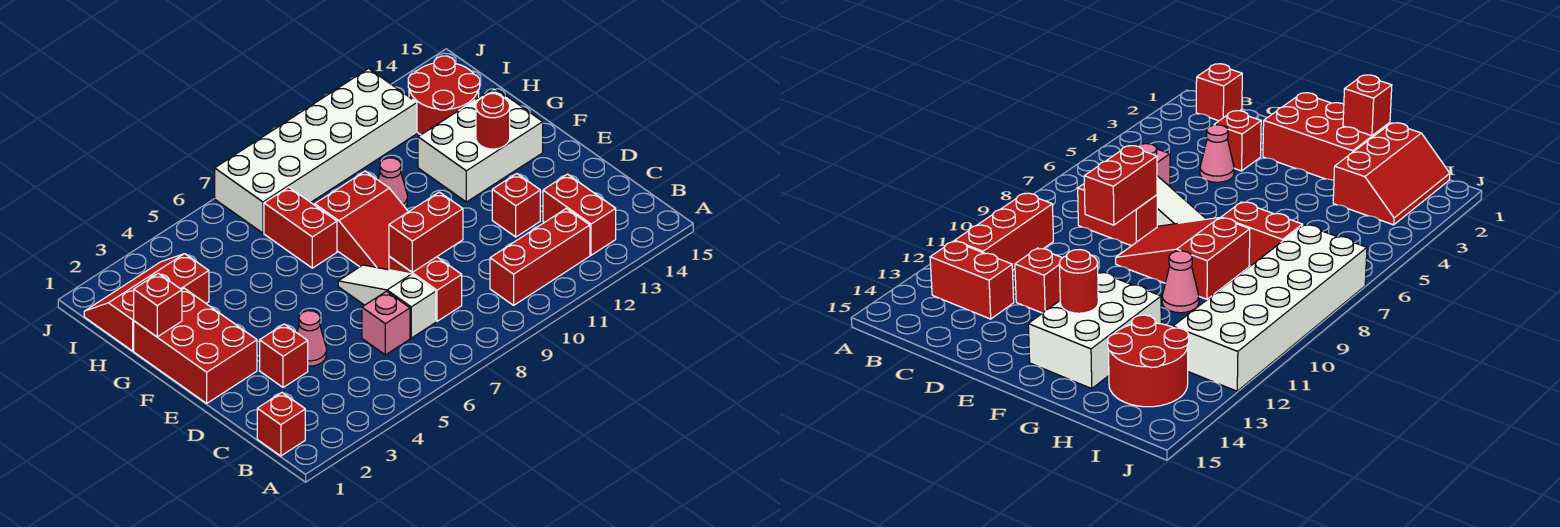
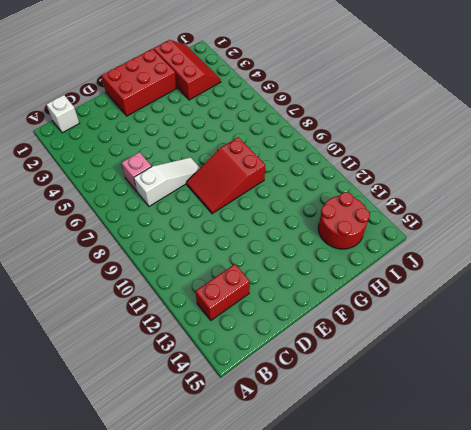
white brick B1 level 1 -> red brick B1 level 1
none -> red brick B10:B12 level 1
none -> red brick C8:D8 level 1
none -> red brick D3 level 1

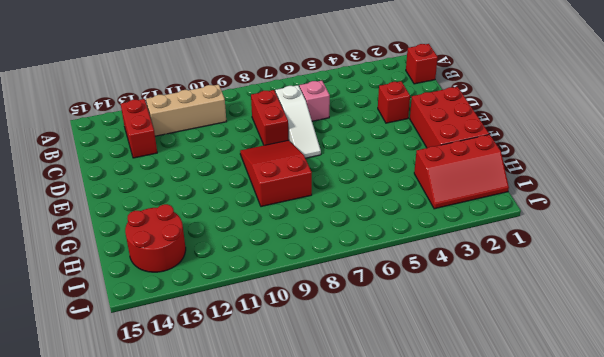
tan brick B10:B12 level 1 -> red brick B10:B12 level 1
none -> pink cone D4 level 1
none -> red brick D12 level 1
none -> white brick F12:G14 level 1

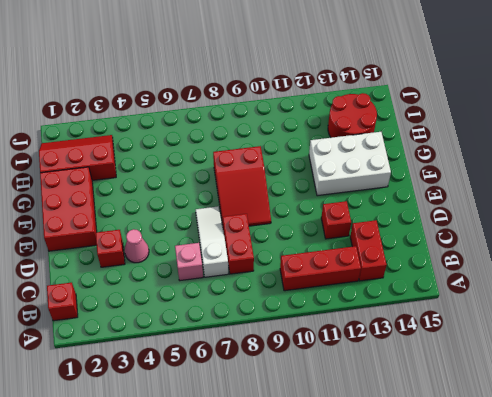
none -> red brick G7:H7 level 1
none -> pink cone G10 level 1
none -> white brick I7:J12 level 1

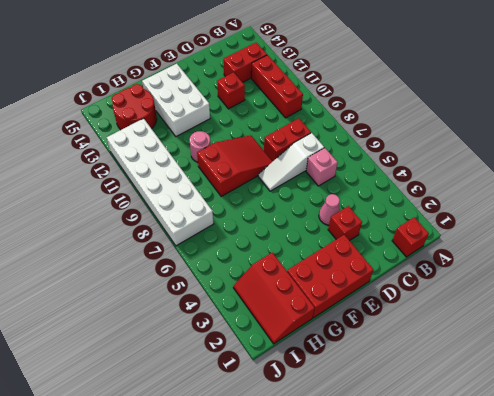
pink round brick G10 level 1 -> pink cone G10 level 1
none -> red brick G7:H7 level 1
none -> red brick D8:D9 level 2
none -> red round brick F13 level 2

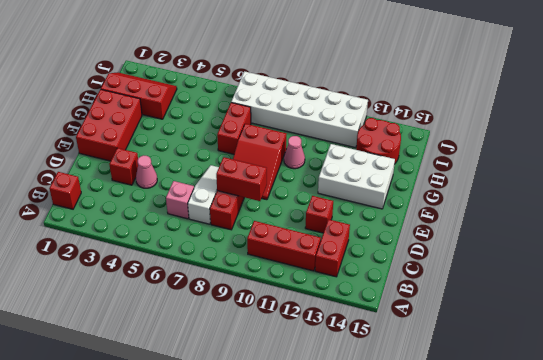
none -> red round brick F13 level 2
none -> red brick G1 level 2

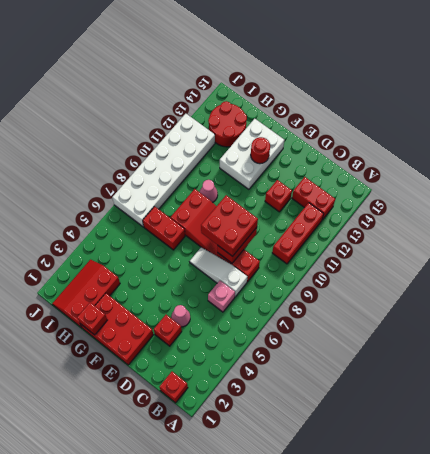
red brick D8:E9 level 3 -> none

